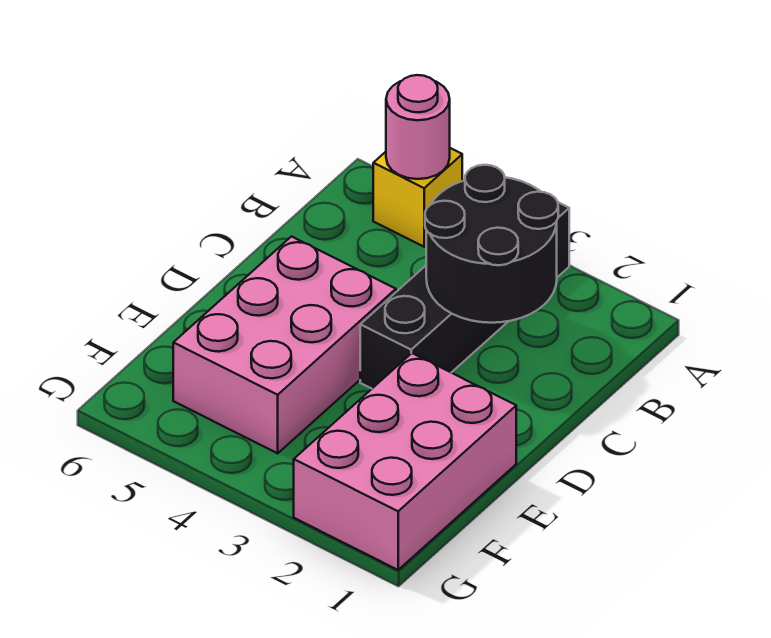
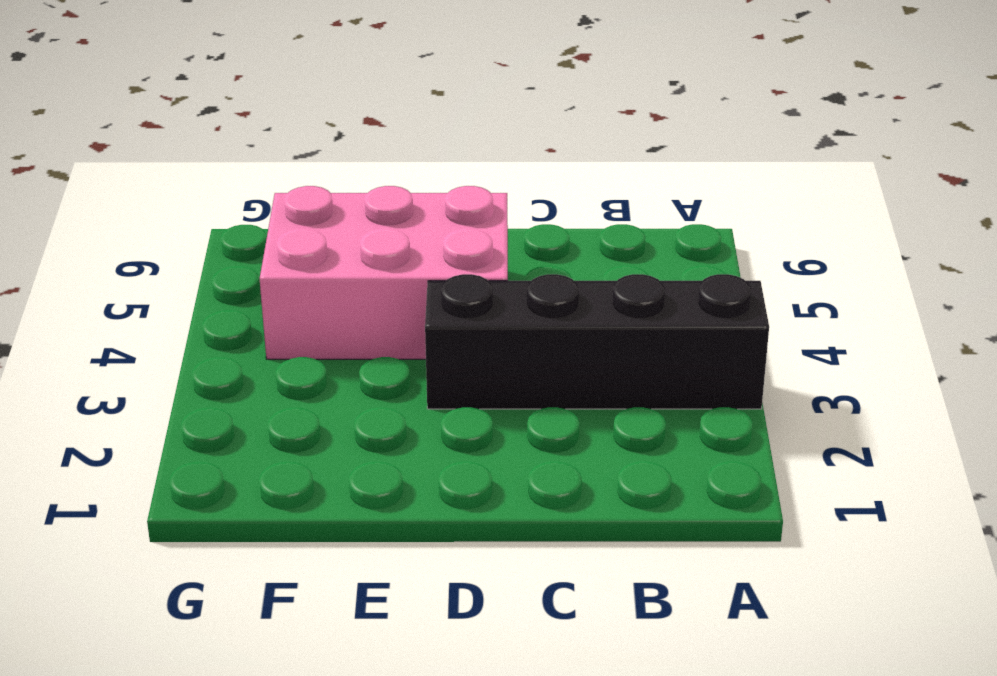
none -> yellow brick A5 level 1
none -> pink brick E1:G2 level 1

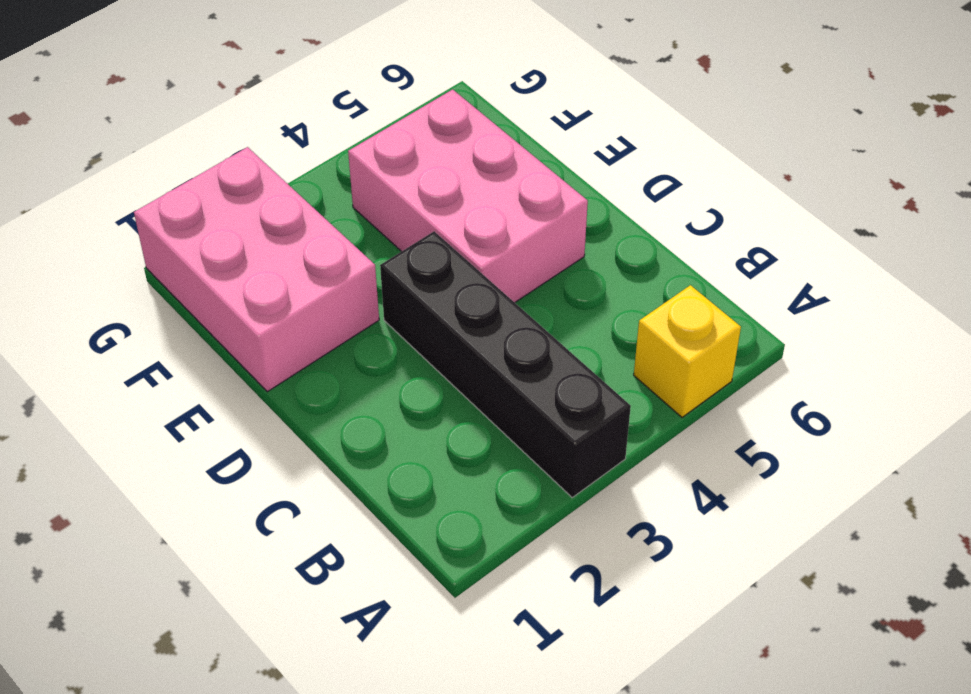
none -> pink round brick A5 level 2
none -> black round brick B2:C3 level 2

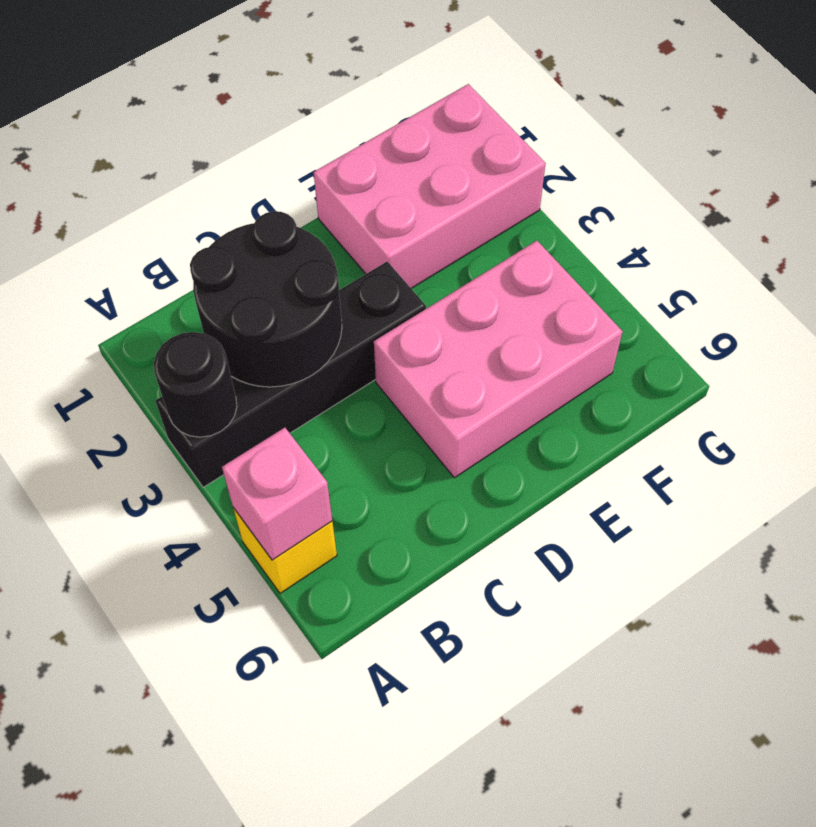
black round brick A3 level 2 -> none
pink brick A5 level 2 -> pink round brick A5 level 2

